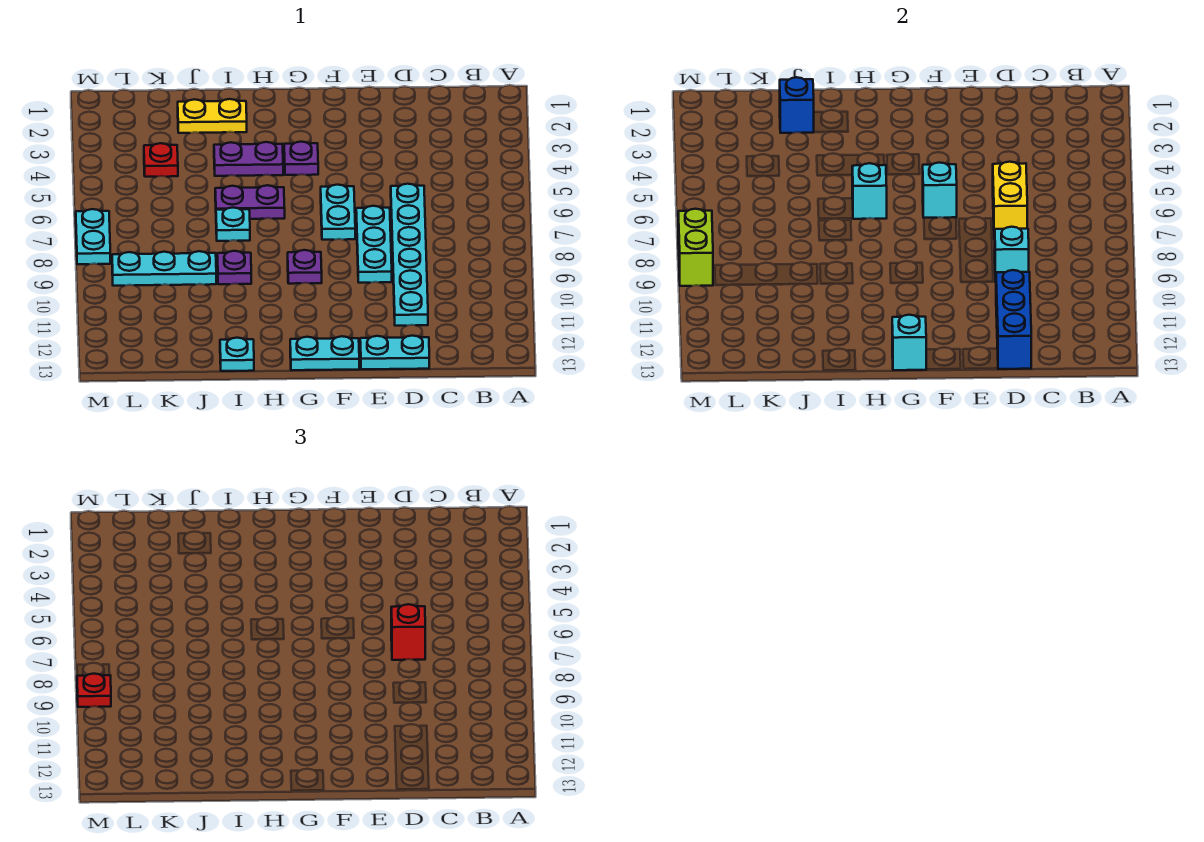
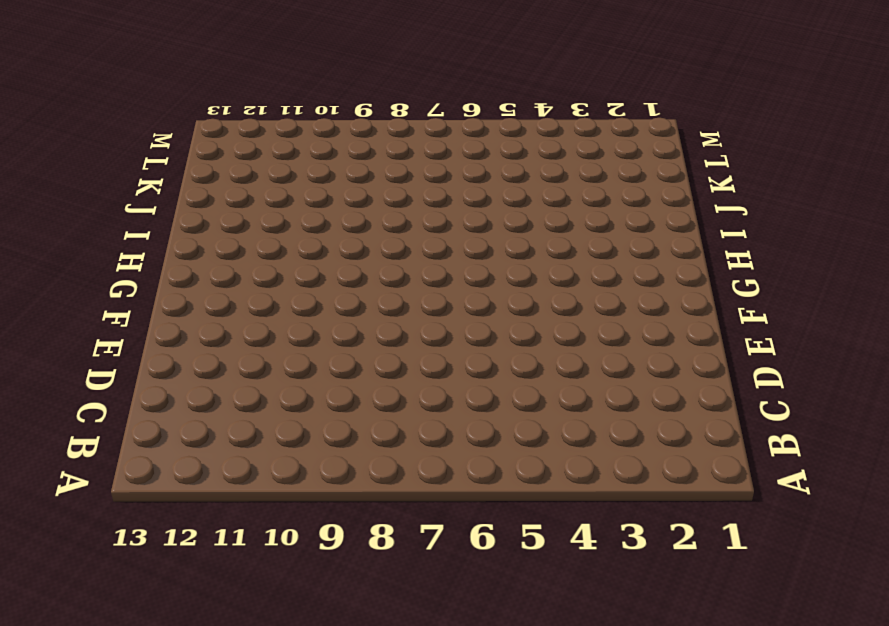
none -> cyan plate D6:D11 level 1
none -> cyan plate D13:E13 level 1
none -> cyan plate E7:E9 level 1

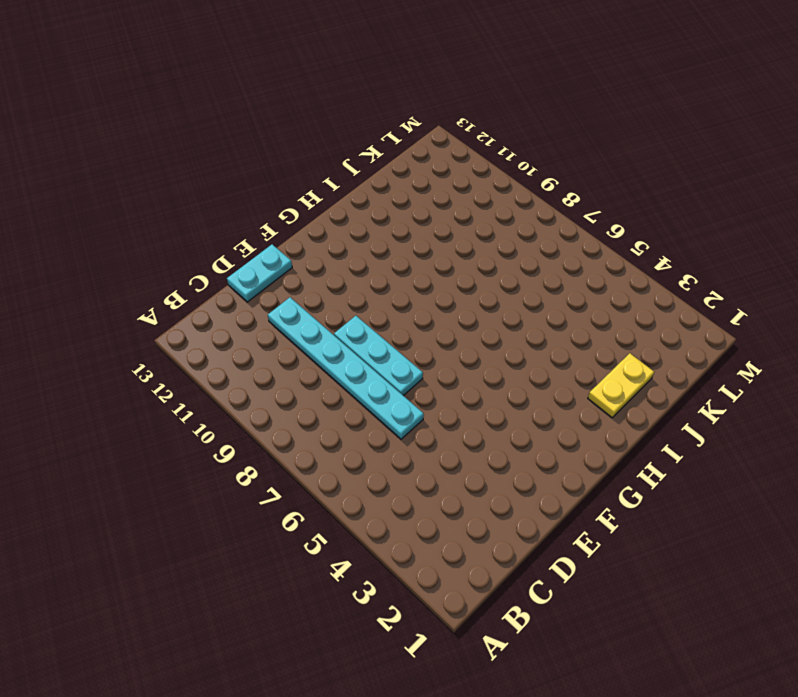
none -> cyan plate F6:F7 level 1
none -> cyan plate F13:G13 level 1
none -> purple plate G4 level 1

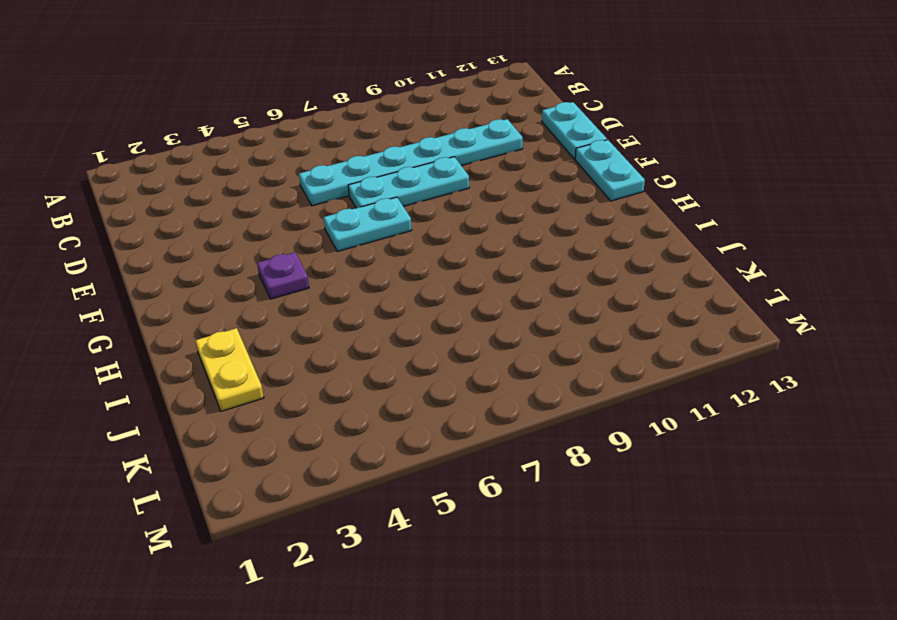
none -> purple plate G9 level 1
none -> purple plate H4:I4 level 1
none -> purple plate H6:I6 level 1

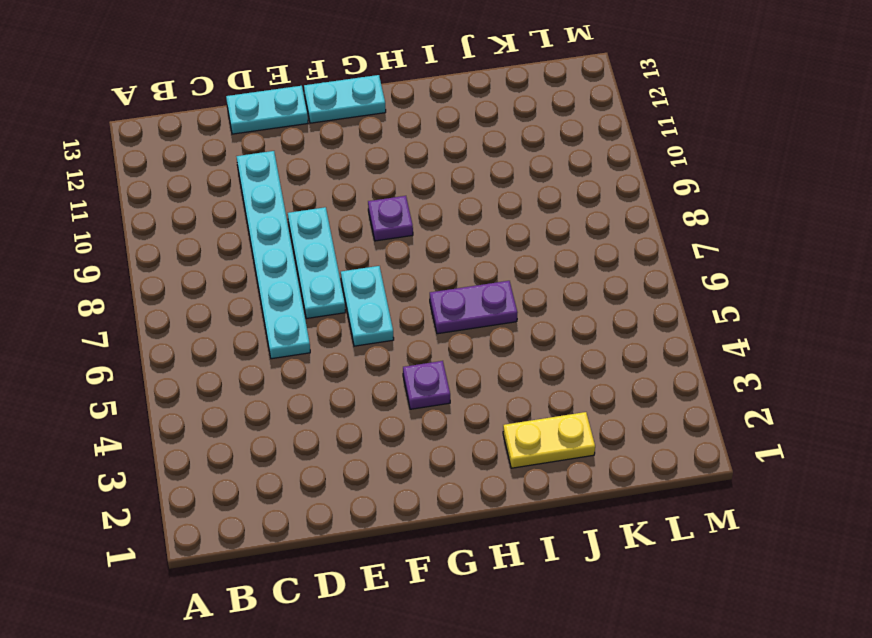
none -> purple plate H4:I4 level 1
none -> cyan plate I7 level 1
none -> purple plate I9 level 1

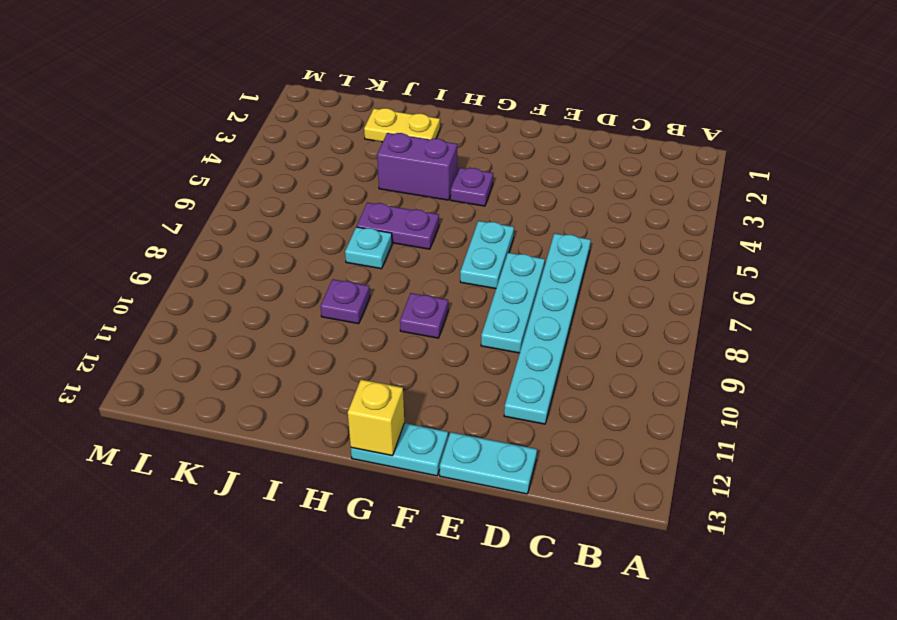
yellow brick G13 level 2 -> cyan brick G13 level 2
purple brick H4:I4 level 1 -> purple plate H4:I4 level 1
none -> cyan plate I13 level 1
none -> cyan plate J9:L9 level 1
none -> red plate K4 level 1

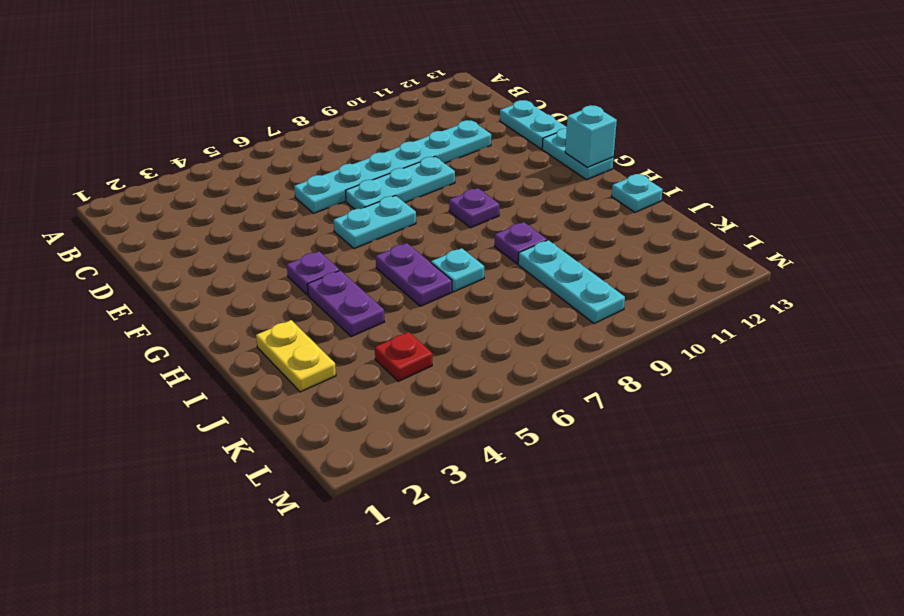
none -> cyan plate M7:M8 level 1
none -> yellow brick D6:D7 level 2
none -> cyan brick D9 level 2

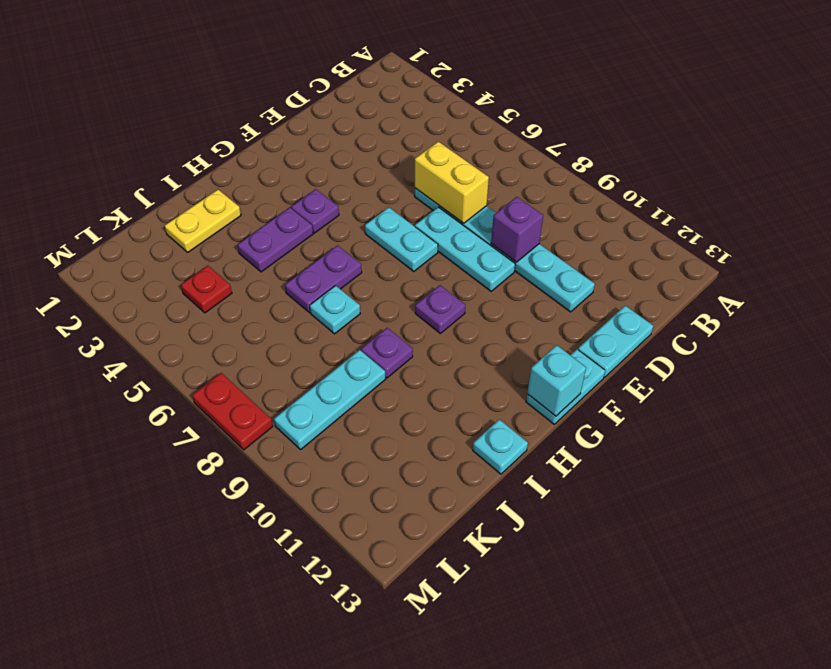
purple brick D9 level 2 -> cyan brick D9 level 2
red plate M7:M8 level 1 -> cyan plate M7:M8 level 1
none -> blue brick D11:D13 level 2
none -> cyan brick F6 level 2
none -> cyan brick H6 level 2

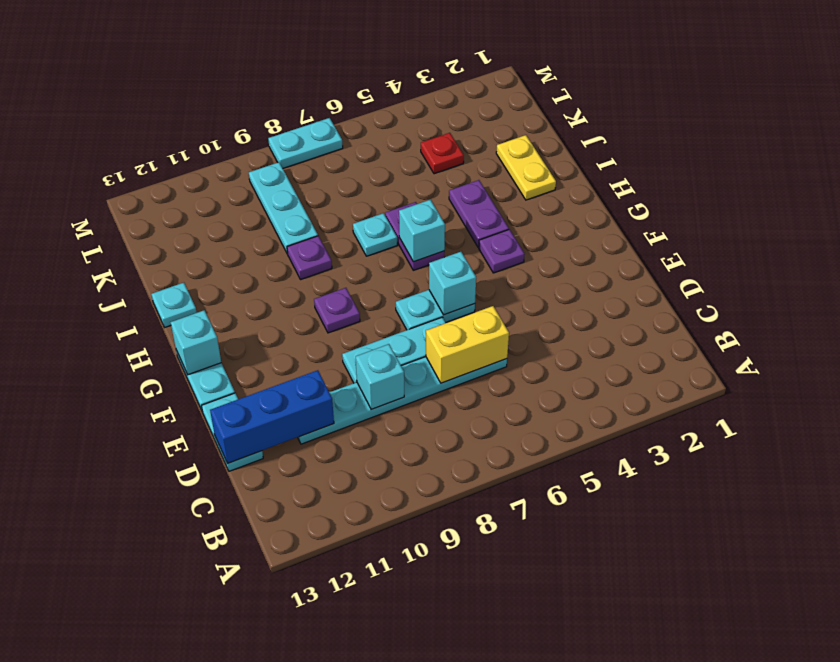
none -> blue brick J2 level 2
none -> lime brick M8:M9 level 2
none -> red brick D7 level 3

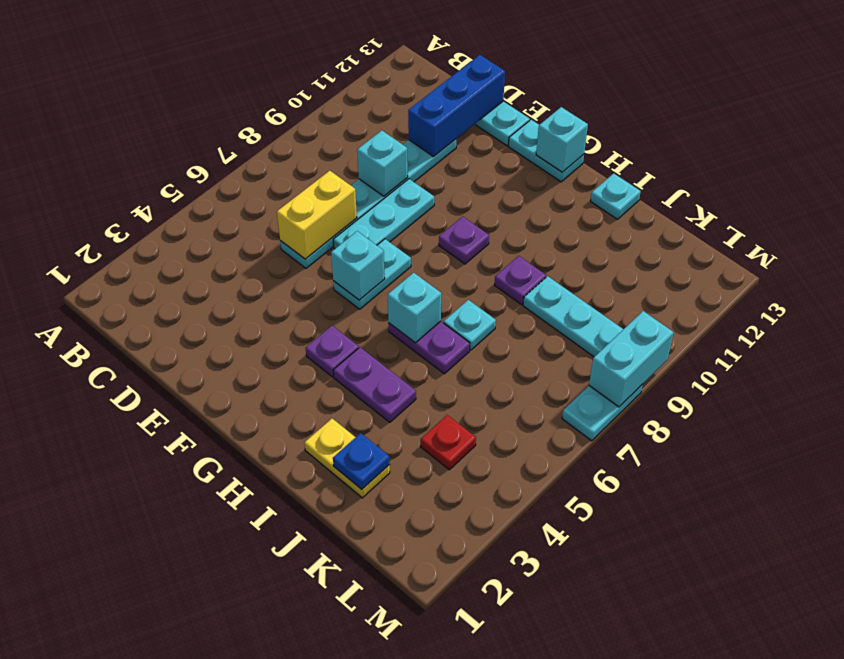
blue plate J2 level 2 -> blue brick J2 level 2
cyan brick M8:M9 level 2 -> lime brick M8:M9 level 2
none -> red brick D7 level 3
none -> red plate M9 level 3

